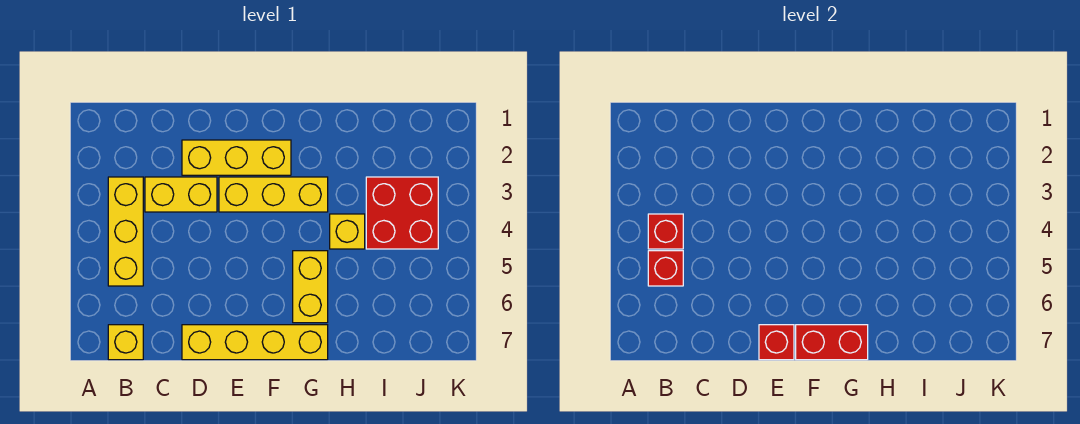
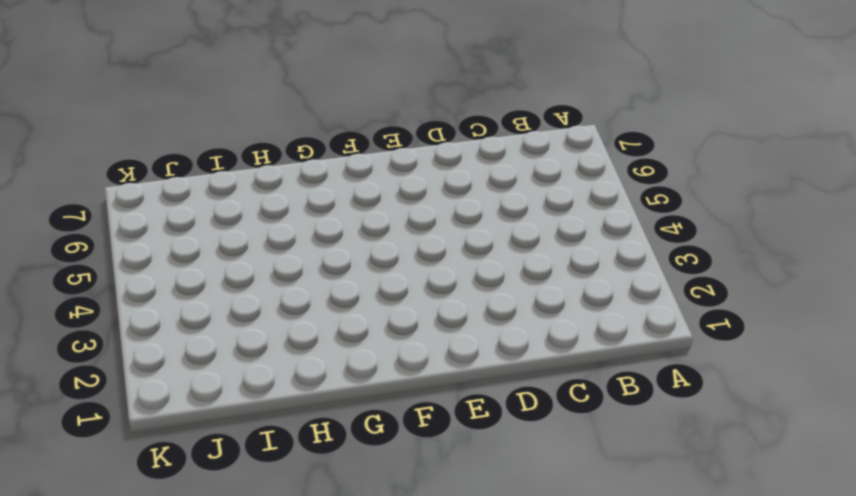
none -> yellow brick B3:B5 level 1
none -> yellow brick B7 level 1
none -> yellow brick C3:D3 level 1

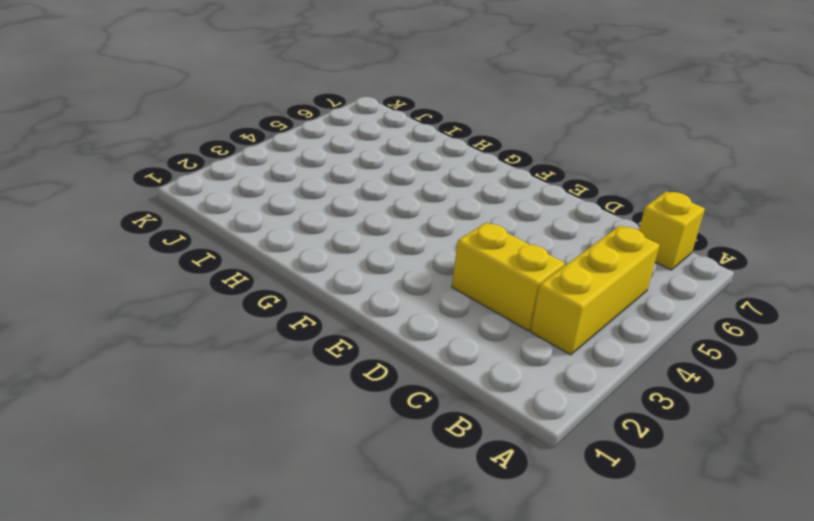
none -> yellow brick D2:F2 level 1
none -> yellow brick D7:G7 level 1
none -> yellow brick E3:G3 level 1

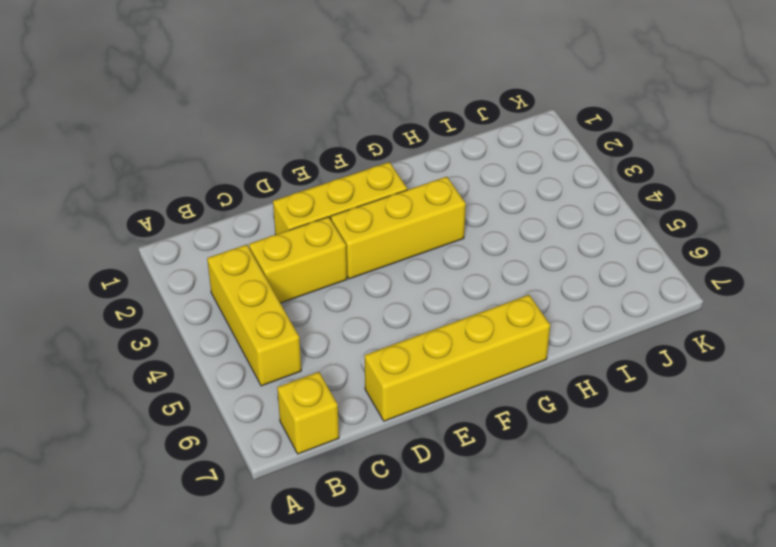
none -> yellow brick G5:G6 level 1
none -> yellow brick H4 level 1
none -> red brick I3:J4 level 1

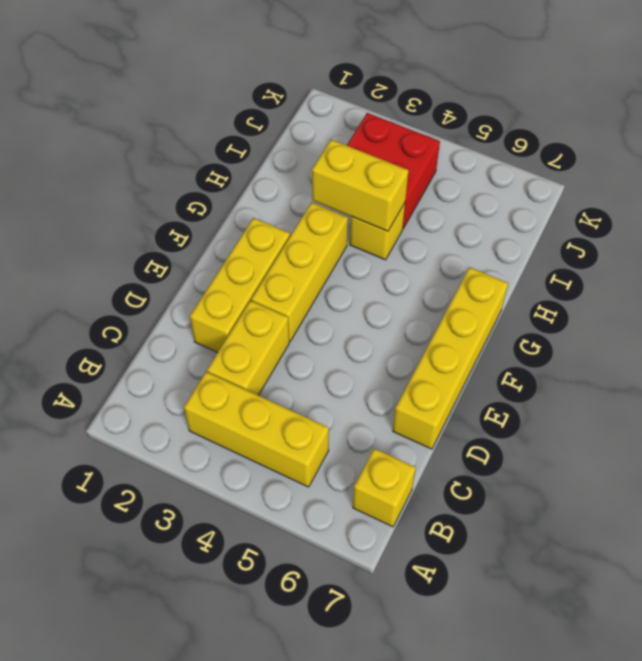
yellow brick H3:H4 level 2 -> yellow brick G5:G6 level 1
none -> red brick B4 level 2
none -> red brick B5 level 2
none -> red brick E7 level 2

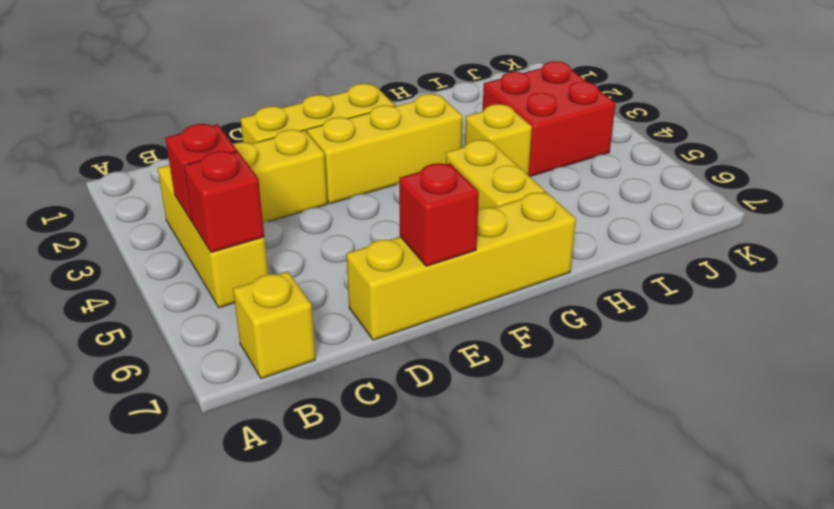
none -> red brick F7:G7 level 2

